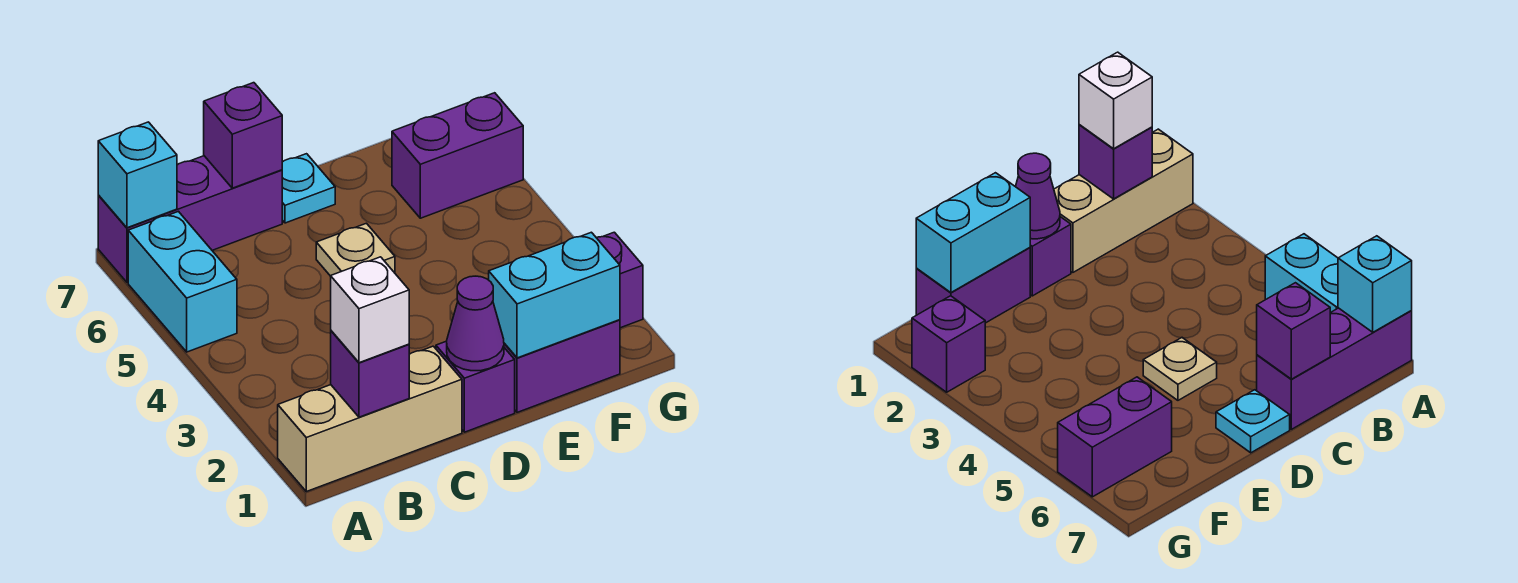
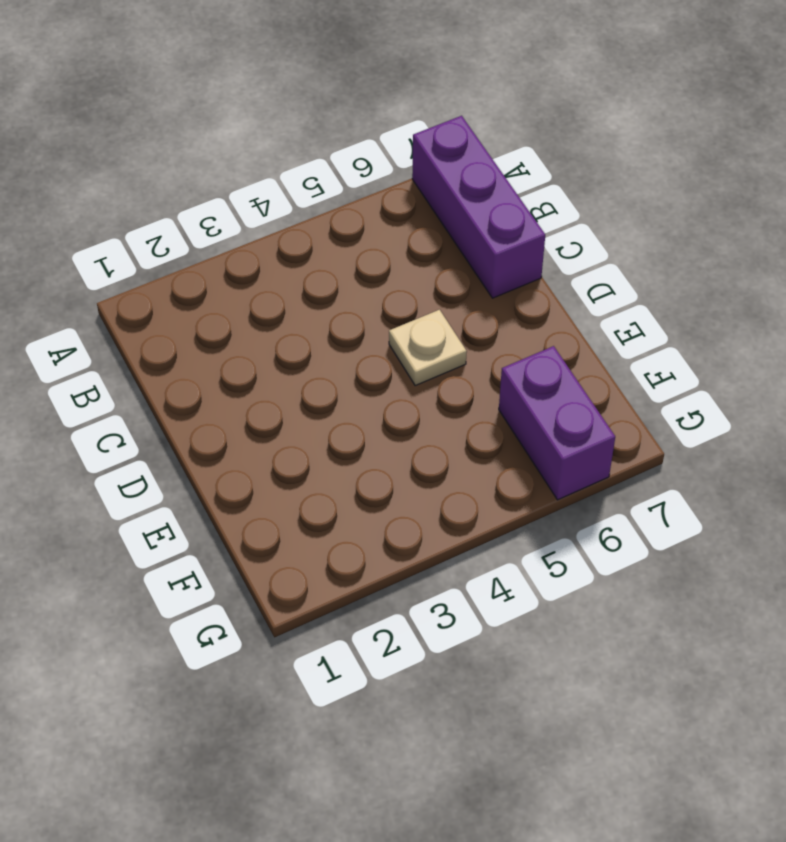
none -> tan brick A1:C1 level 1
none -> cyan brick A5:A6 level 1
none -> purple brick D1 level 1

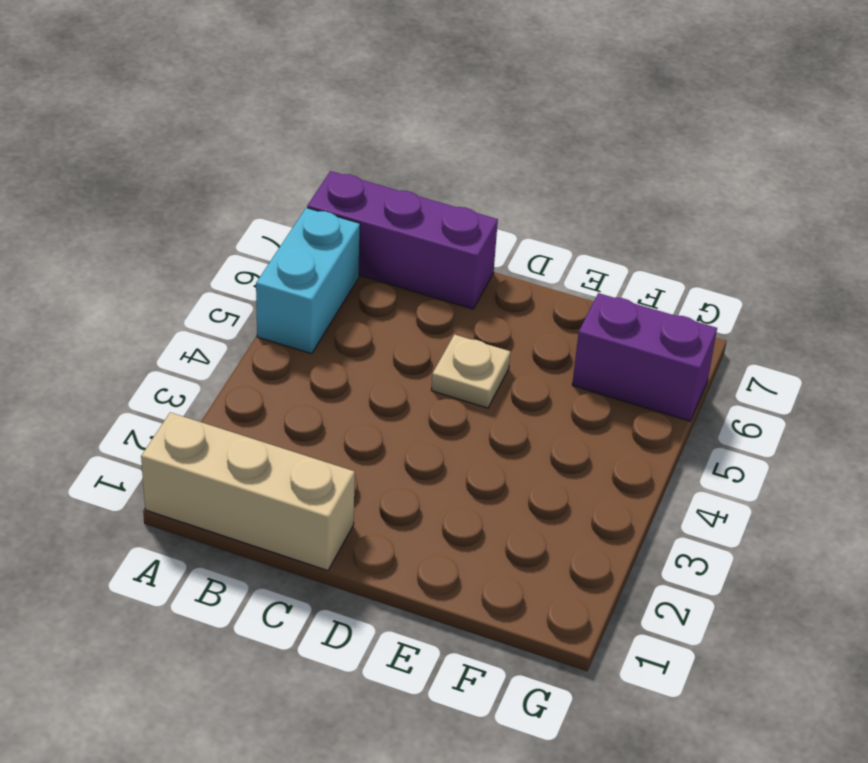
none -> purple brick D1 level 1
none -> cyan plate D7 level 1
none -> purple brick E1:F1 level 1

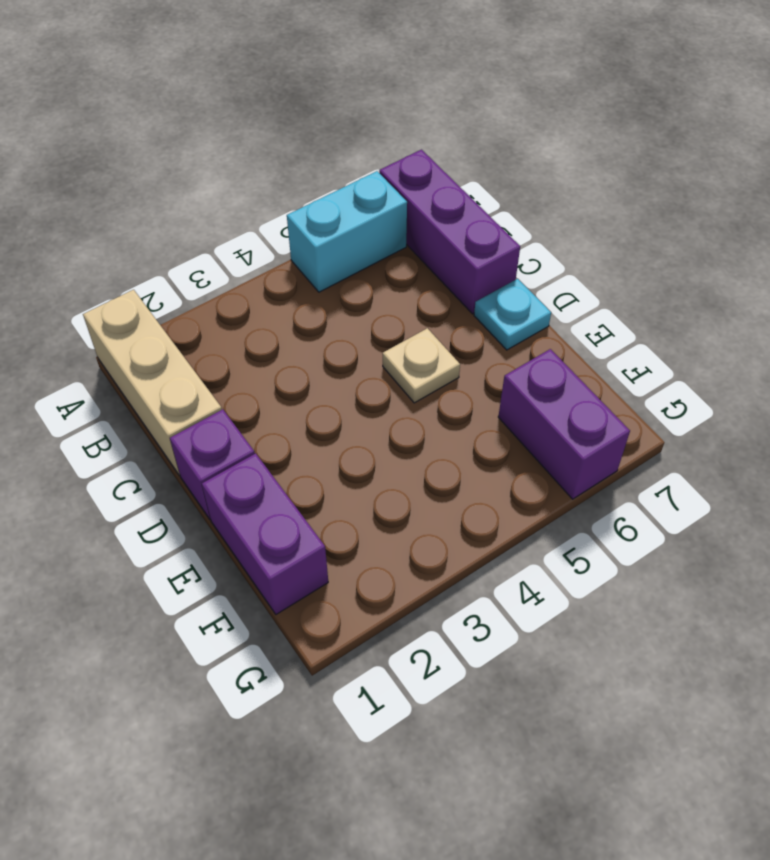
none -> purple brick G2 level 1
none -> cyan brick A7 level 2
none -> purple brick B1 level 2

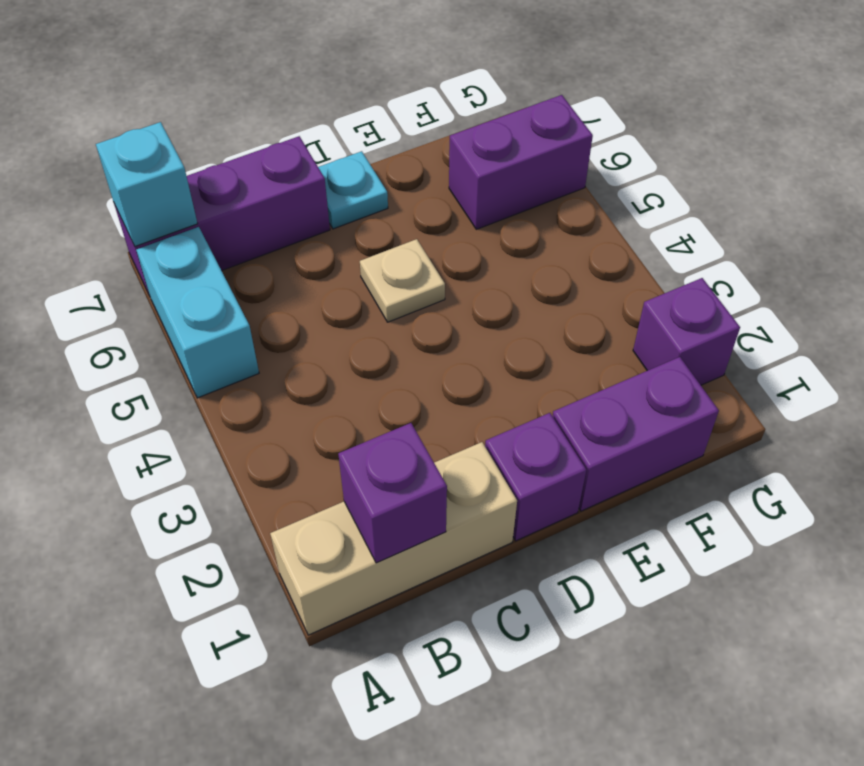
none -> purple brick C7 level 2
none -> purple cone D1 level 2
none -> cyan brick E1:F1 level 2

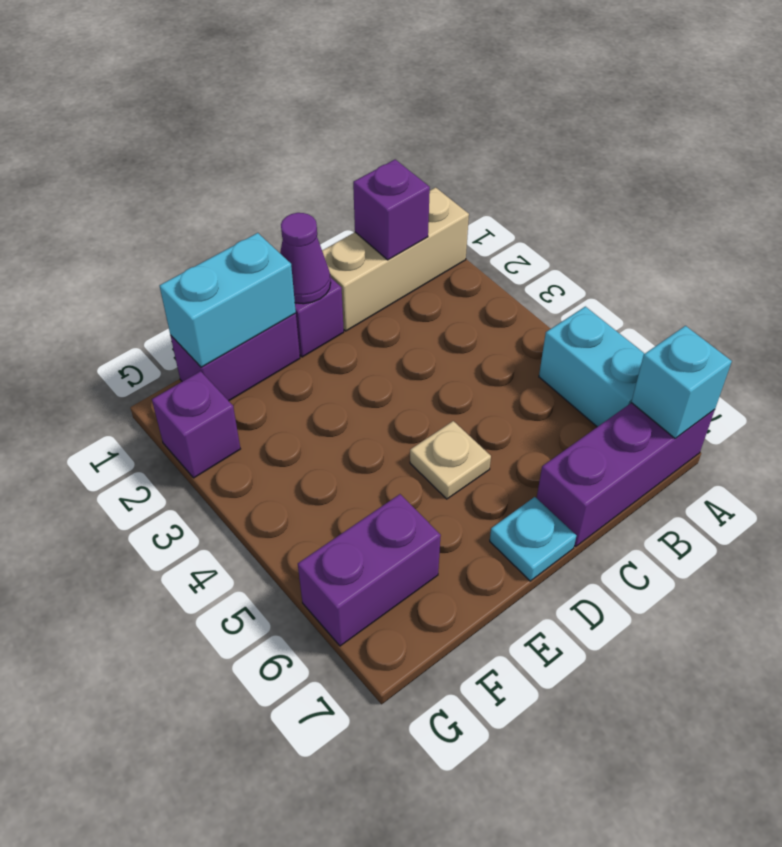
none -> purple brick C7 level 2
none -> white brick B1 level 3

